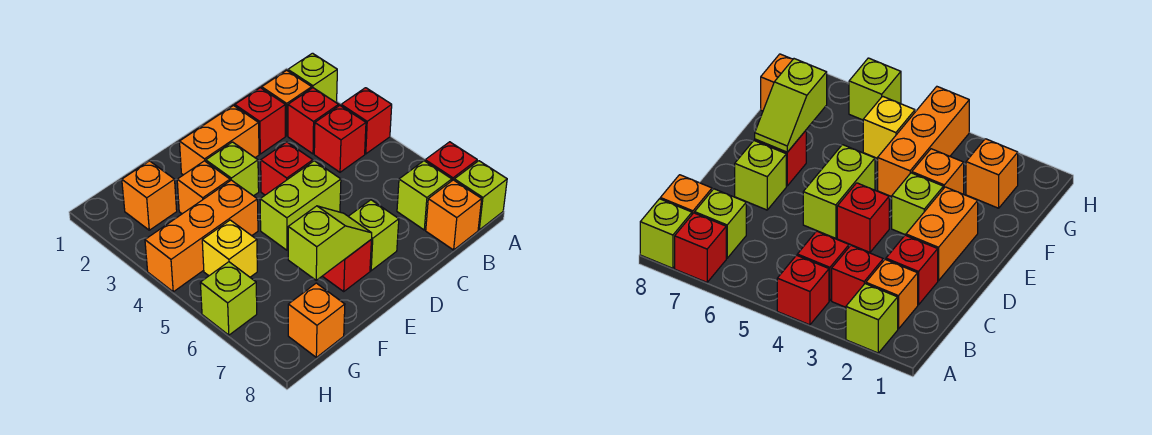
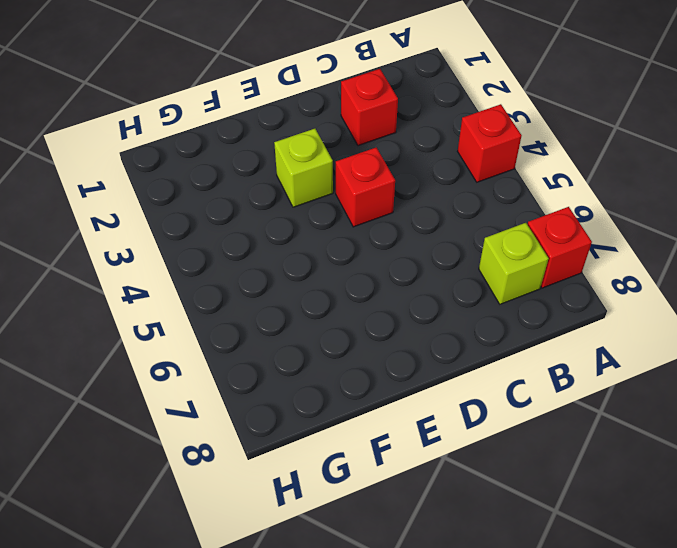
none -> lime brick A2 level 1
none -> lime brick A8 level 1
none -> orange brick B2 level 1

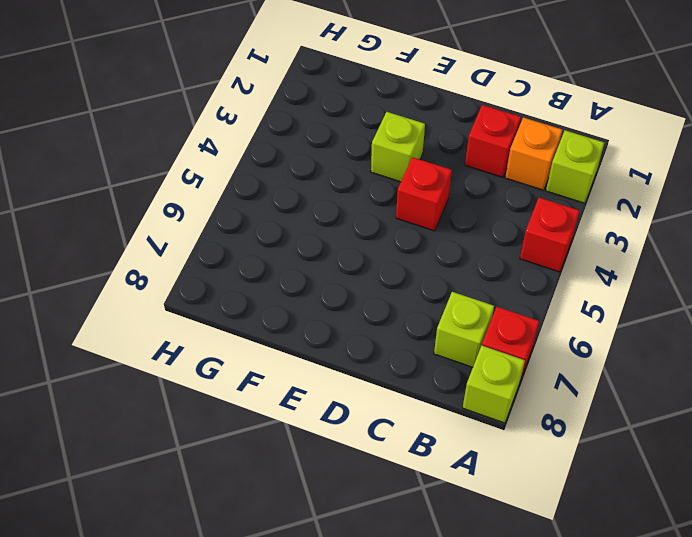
none -> red brick B3 level 1
none -> red brick B4 level 1
none -> orange brick B8 level 1

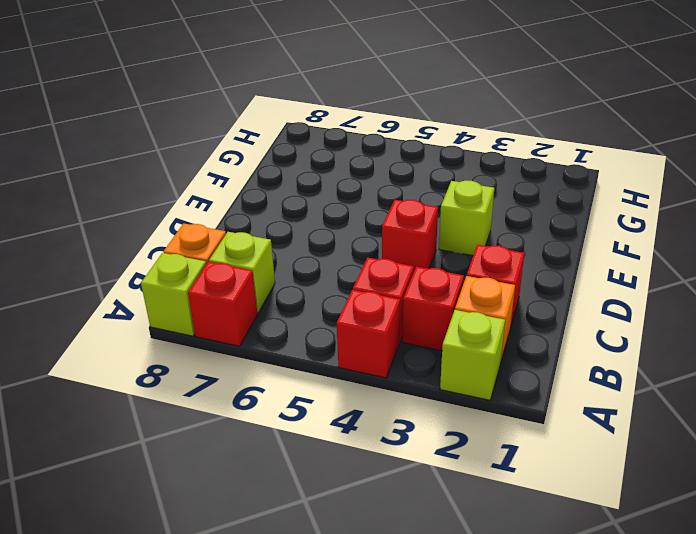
none -> orange brick D2:E2 level 1
none -> lime brick D5:E5 level 1
none -> lime brick D7 level 1

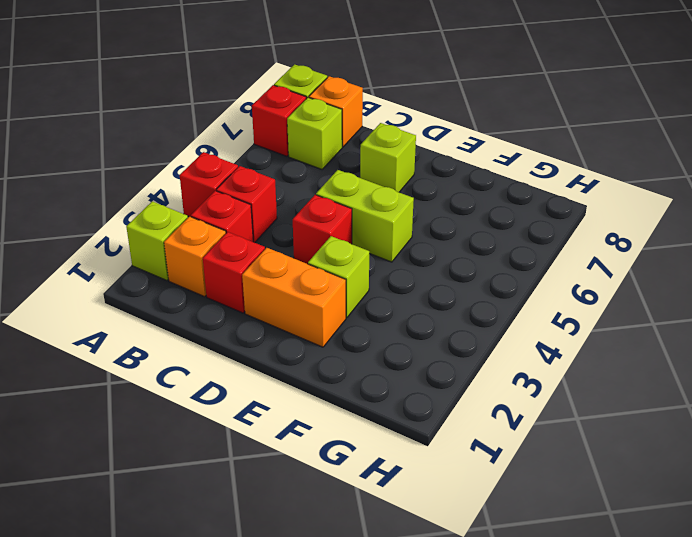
none -> red brick E7 level 1
none -> orange brick F3 level 1
none -> orange brick F4:H4 level 1

